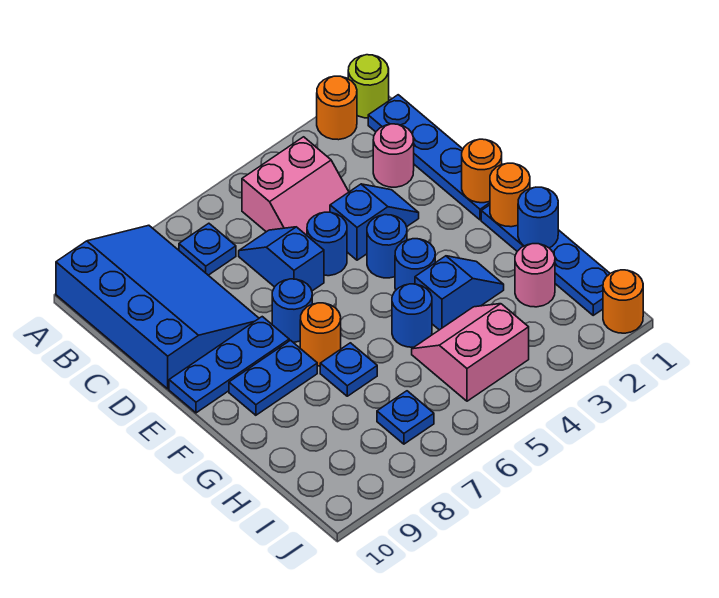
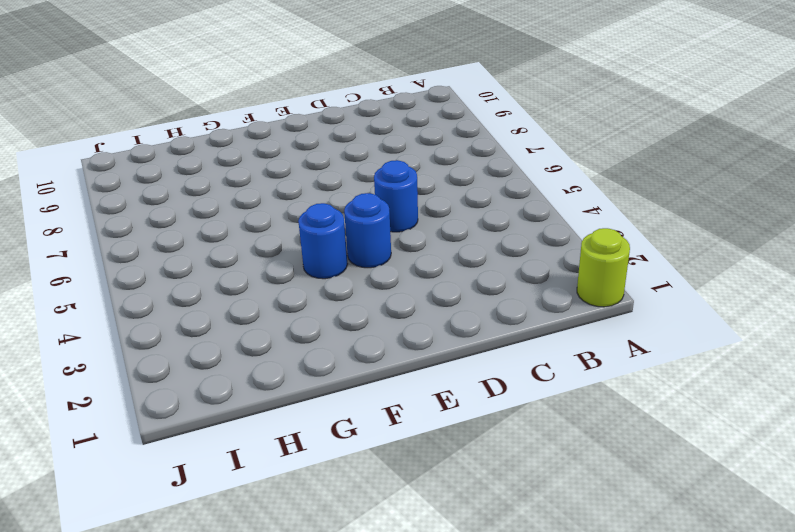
none -> orange round brick A2 level 1
none -> blue slope A8:D10 level 1 top 10
none -> blue plate B1:E1 level 1

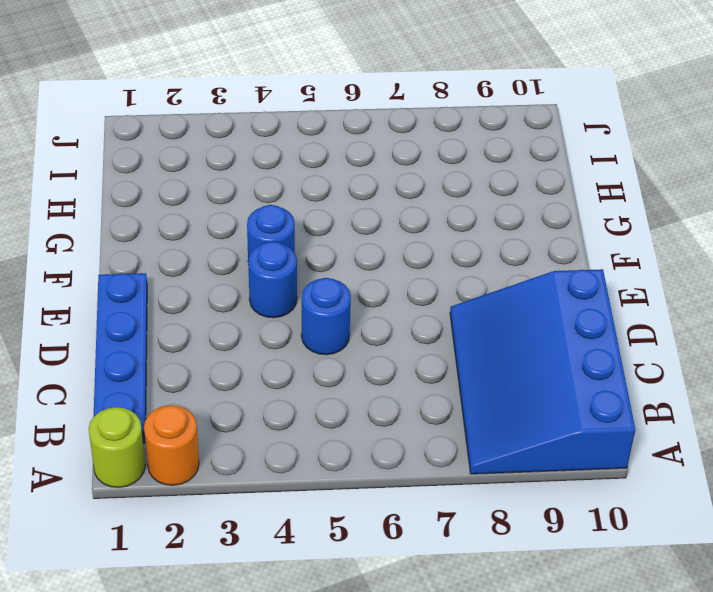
none -> pink slope B4:C5 level 1 top B
none -> blue plate B7 level 1
none -> pink round brick C2 level 1

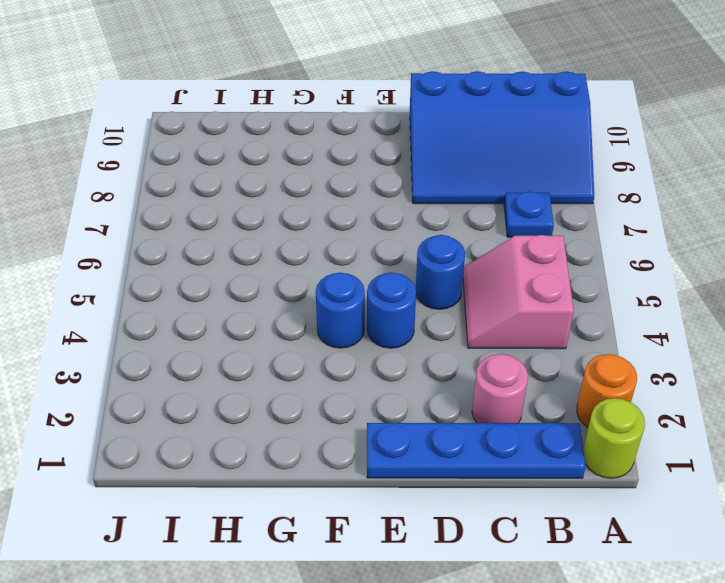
none -> blue slope C6:D6 level 1 top D
none -> blue slope D3:D4 level 1 top 4
none -> blue round brick E7 level 1

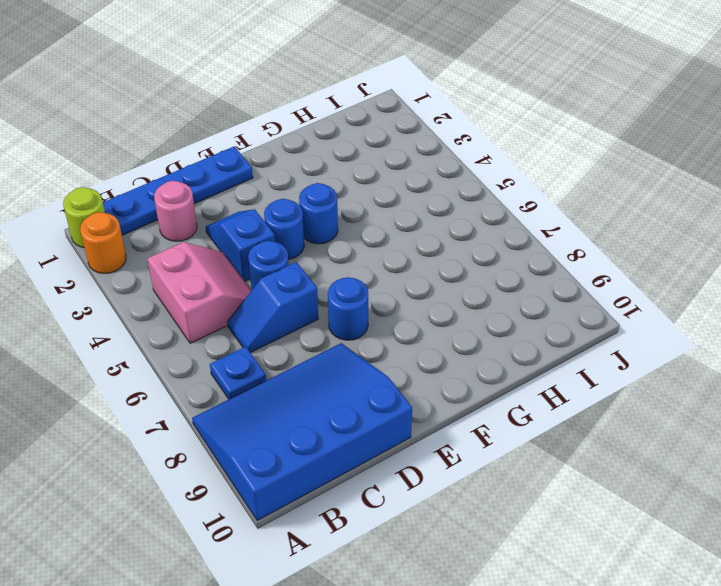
none -> blue plate E8:E10 level 1
none -> blue plate F1:I1 level 1
none -> orange round brick F7 level 1

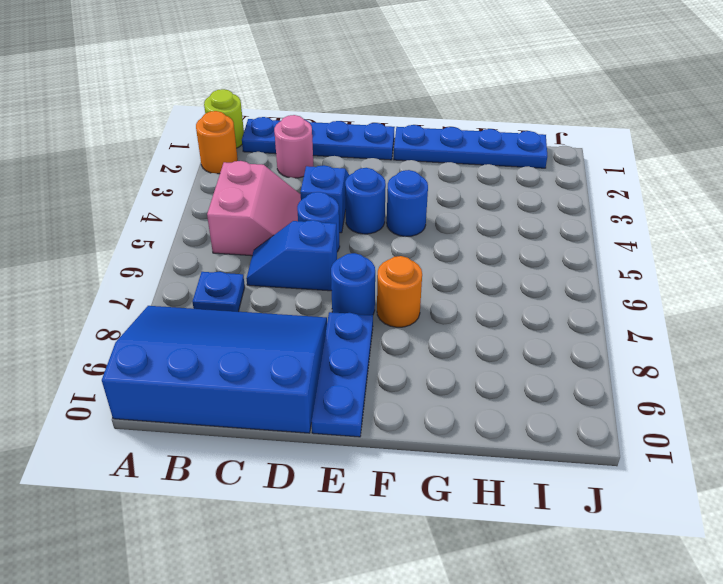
none -> blue plate F8:F9 level 1
none -> blue slope G3:G4 level 1 top 4
none -> blue round brick G5 level 1

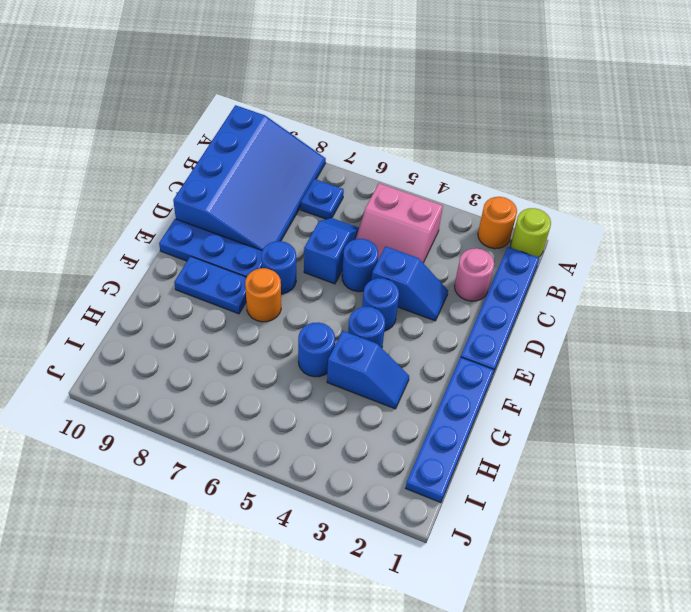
none -> blue plate G7 level 1
none -> pink round brick H2 level 1
none -> pink slope H4:I5 level 1 top I

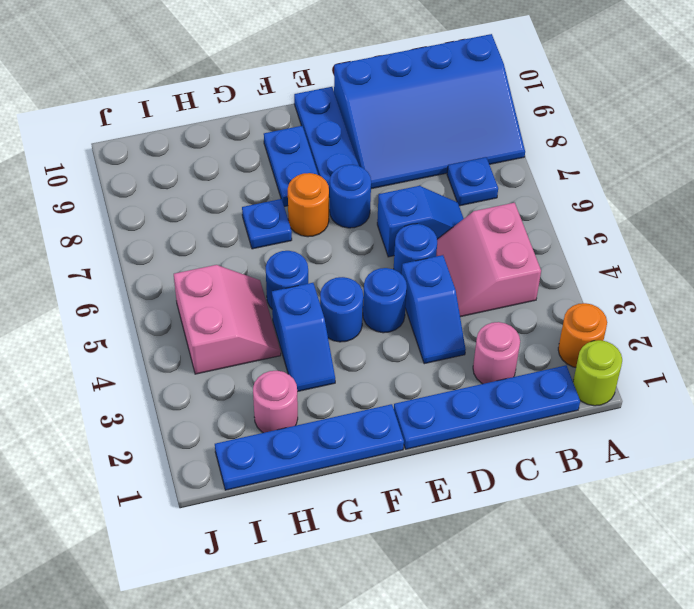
none -> blue plate I7 level 1
none -> orange round brick J1 level 1
none -> orange round brick E1 level 2

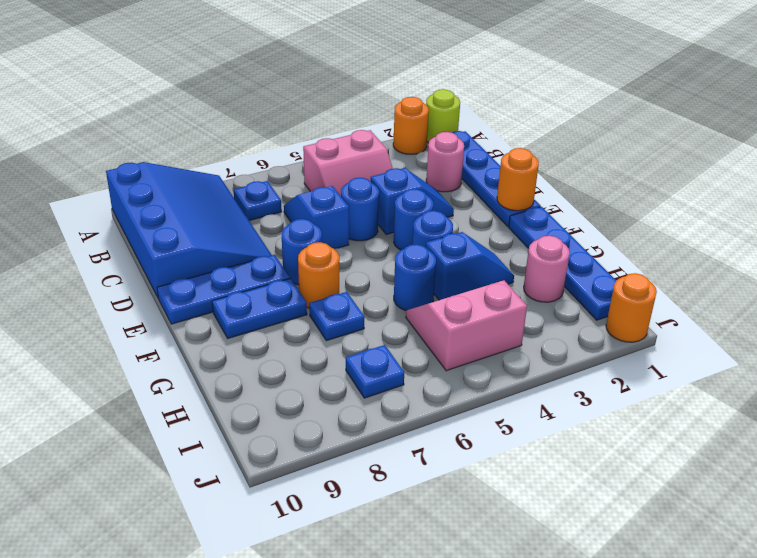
none -> orange round brick F1 level 2
none -> blue round brick G1 level 2

